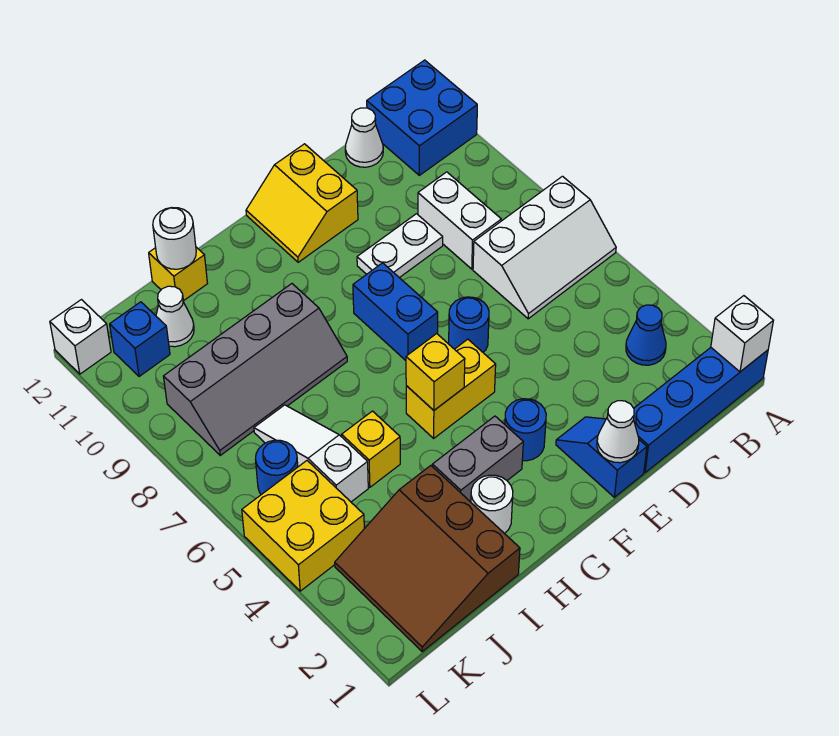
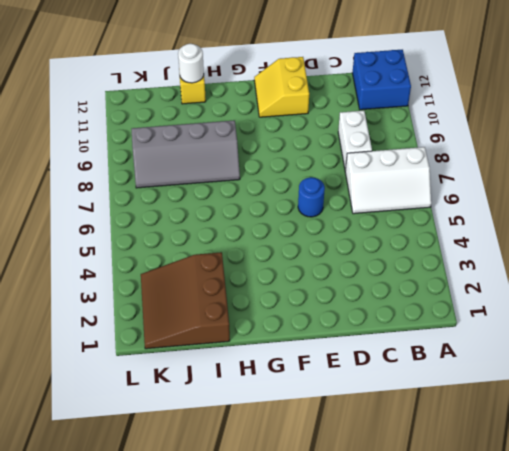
none -> blue brick A1:D1 level 1
none -> blue cone B3 level 1
none -> white cone C12 level 1

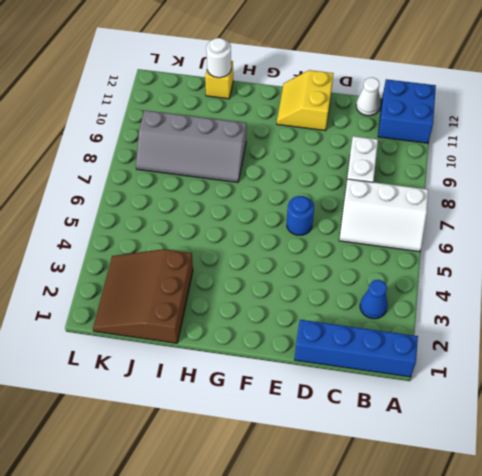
none -> white plate D9:E9 level 1
none -> blue slope E1:E2 level 1 top 1
none -> blue round brick F3 level 1

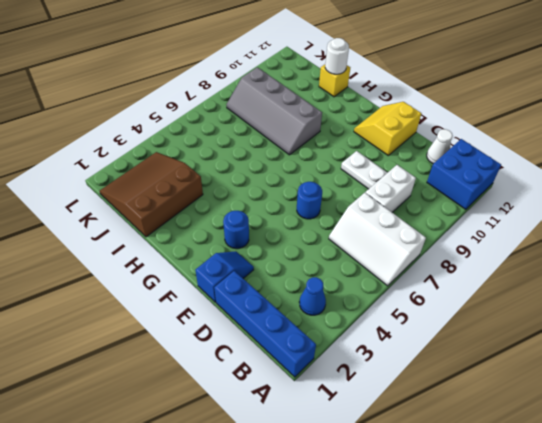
none -> yellow brick F5:G5 level 1
none -> blue brick F7:F8 level 1
none -> grey brick G3:H3 level 1

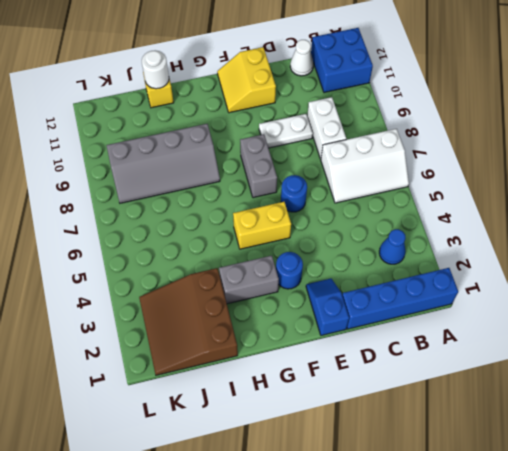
grey brick F7:F8 level 1 -> blue brick F7:F8 level 1
none -> white round brick H2 level 1
none -> yellow brick I5 level 1
none -> white slope J5:J7 level 1 top 5

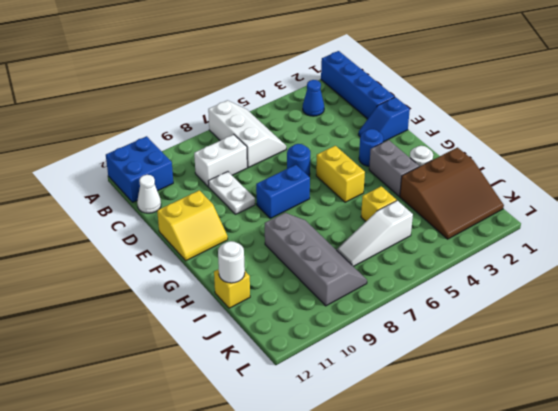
none -> white cone J11 level 1
none -> yellow brick K4:L5 level 1
none -> blue round brick K6 level 1

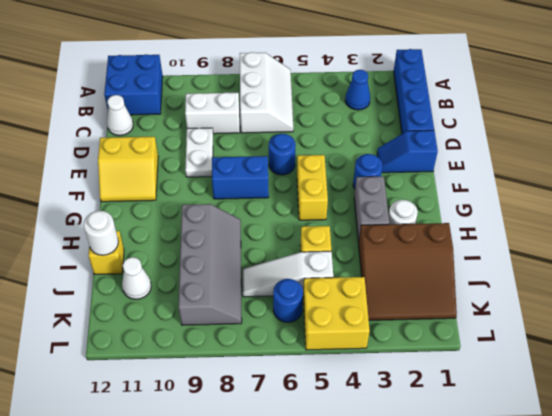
none -> blue brick K11 level 1
none -> white brick L12 level 1
none -> white brick A1 level 2

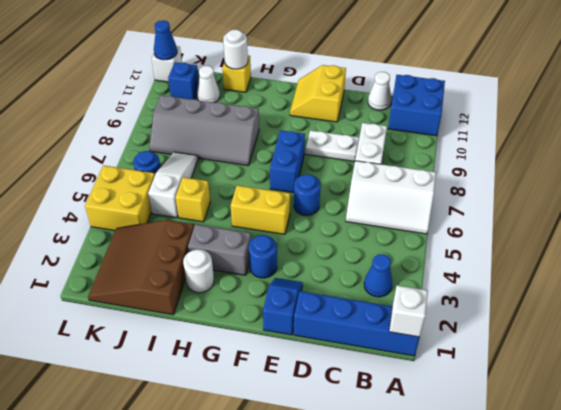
blue cone L12 level 2 -> none
none -> white cone E1 level 2
none -> yellow brick G5 level 2

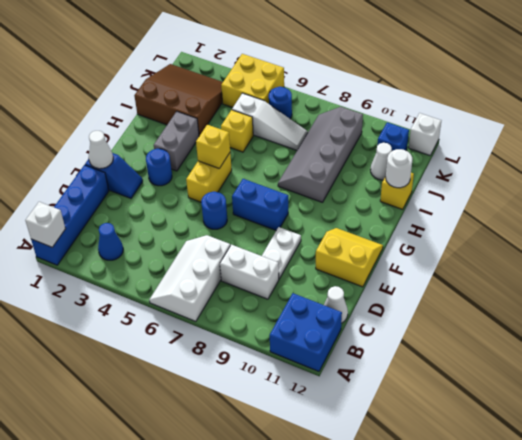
none -> white round brick H2 level 1

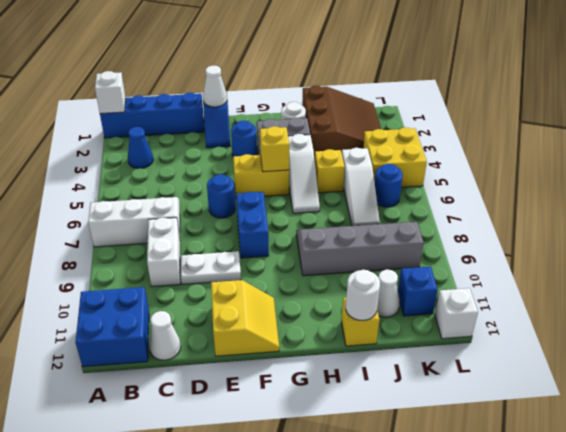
white slope H4:H6 level 1 top 4 -> none

